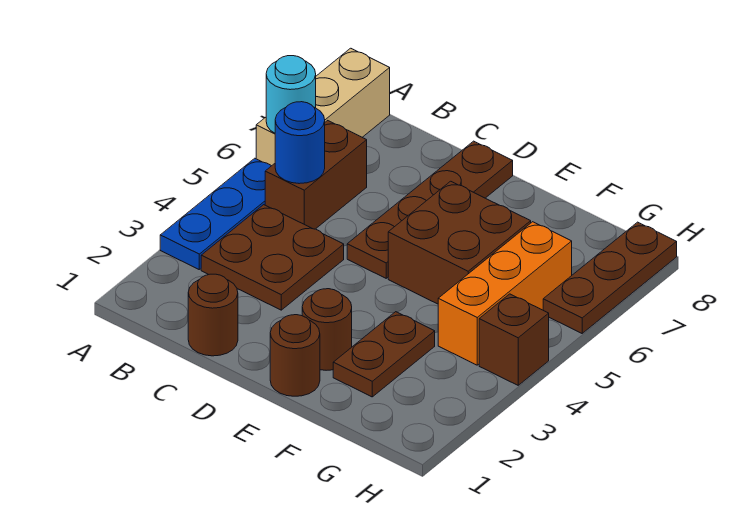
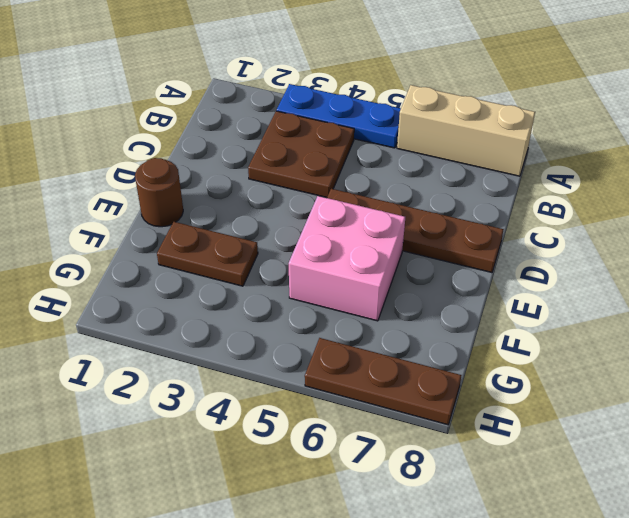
pink brick E5:F6 level 1 -> brown brick E5:F6 level 1
none -> brown brick B5:B6 level 1
none -> brown round brick C1 level 1
none -> brown round brick E2 level 1

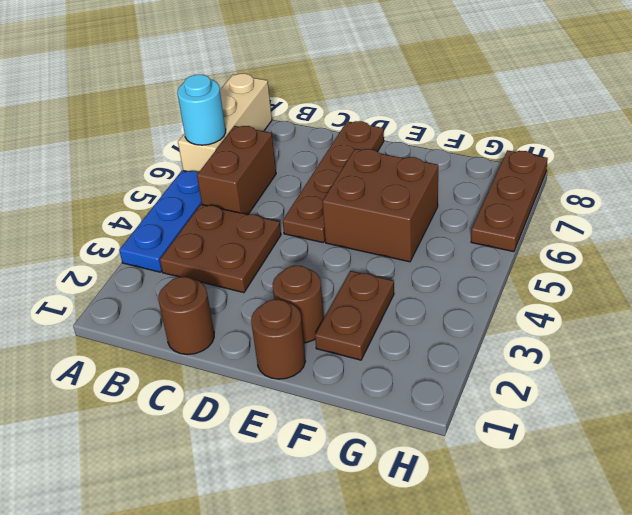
none -> orange brick G4:G6 level 1
none -> brown brick H4 level 1
none -> blue round brick B5 level 2

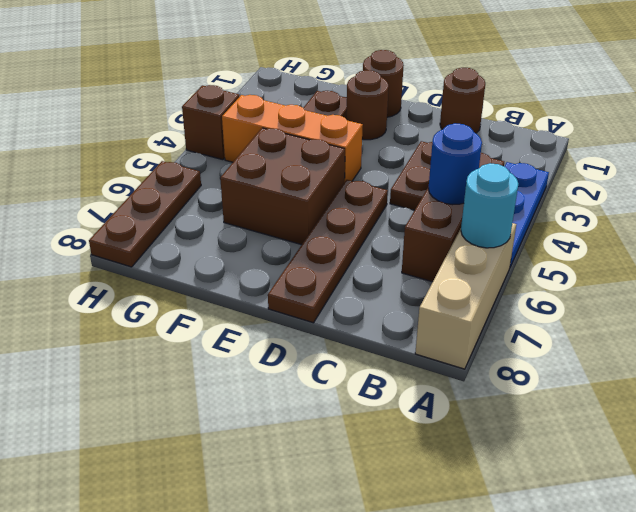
orange brick E4:G4 level 1 -> orange brick G4:G6 level 1

